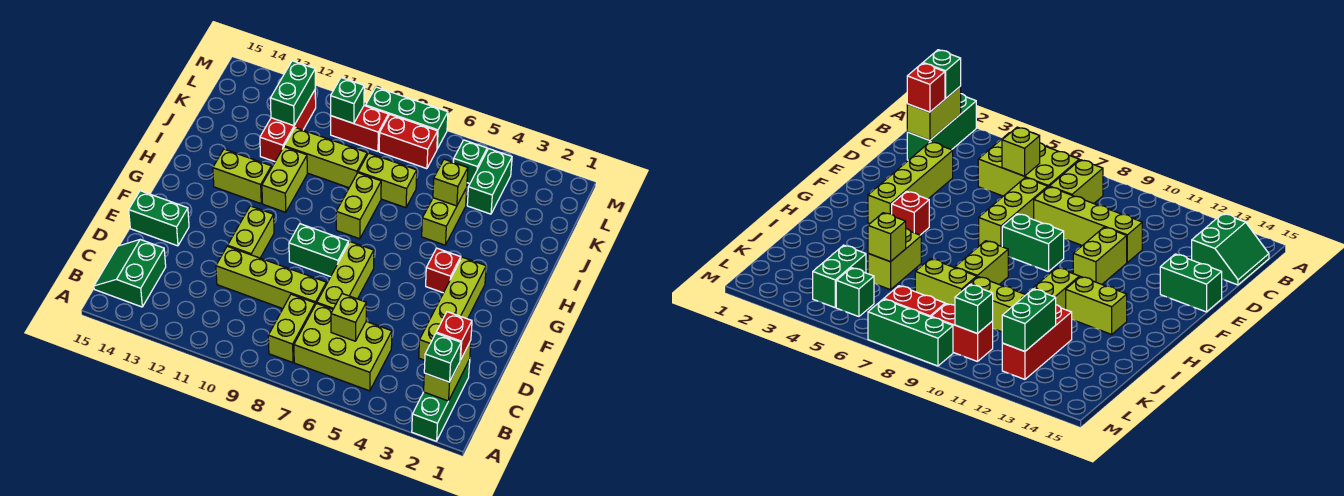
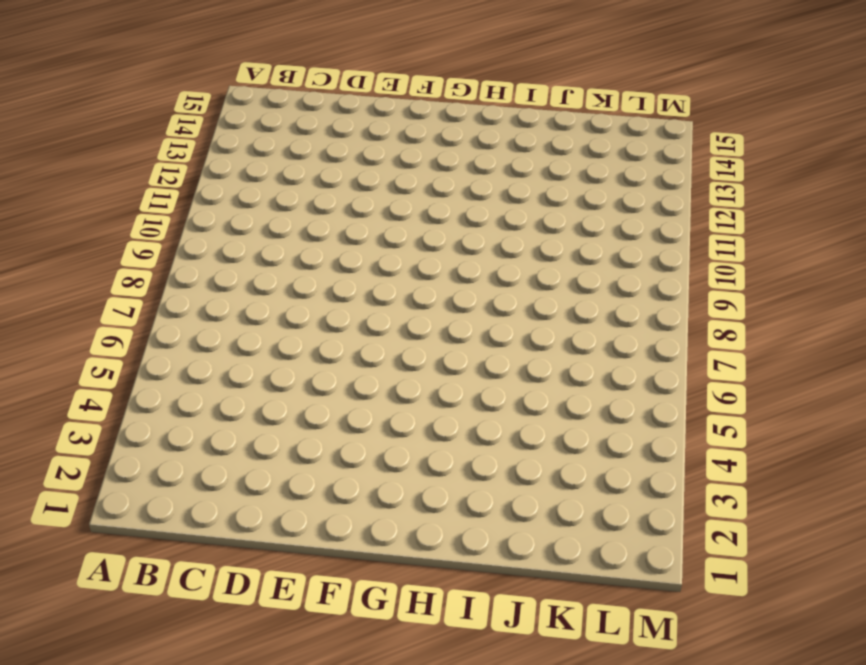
none -> green brick A2:C2 level 1
none -> lime brick B5:C7 level 1
none -> lime brick B8:C8 level 1
none -> green slope B14:C15 level 1 top 14

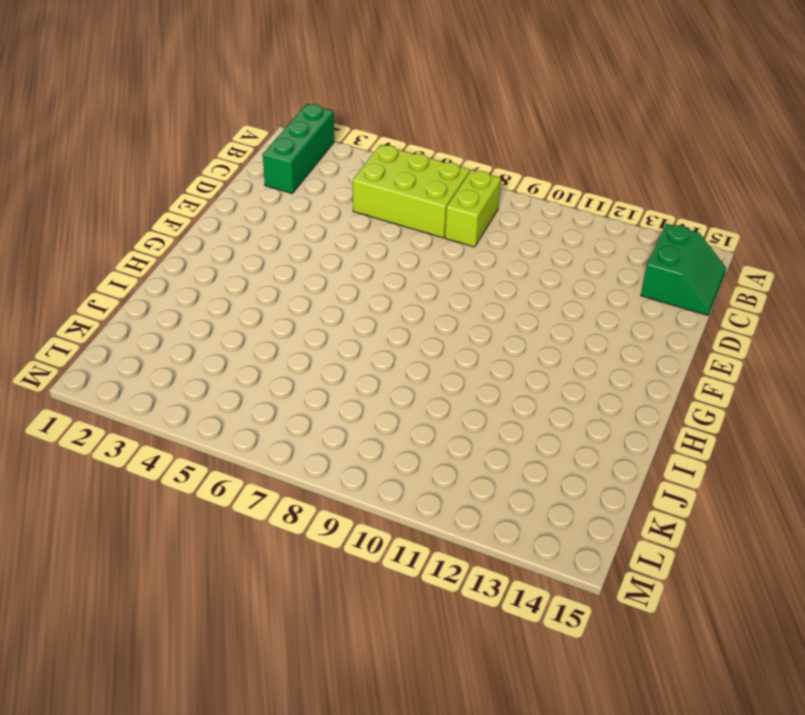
none -> lime brick D3:G3 level 1
none -> lime brick D7:F7 level 1
none -> lime brick D8:D11 level 1
none -> lime brick E11:F11 level 1

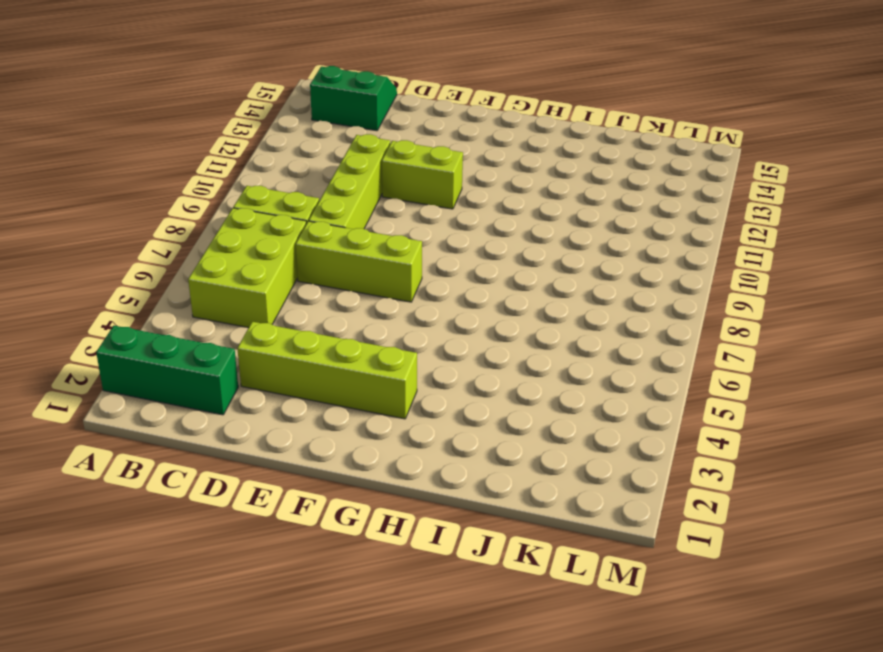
none -> green brick E14:E15 level 1
none -> green brick F8:F9 level 1
none -> red brick G4 level 1
none -> lime brick H8:I8 level 1

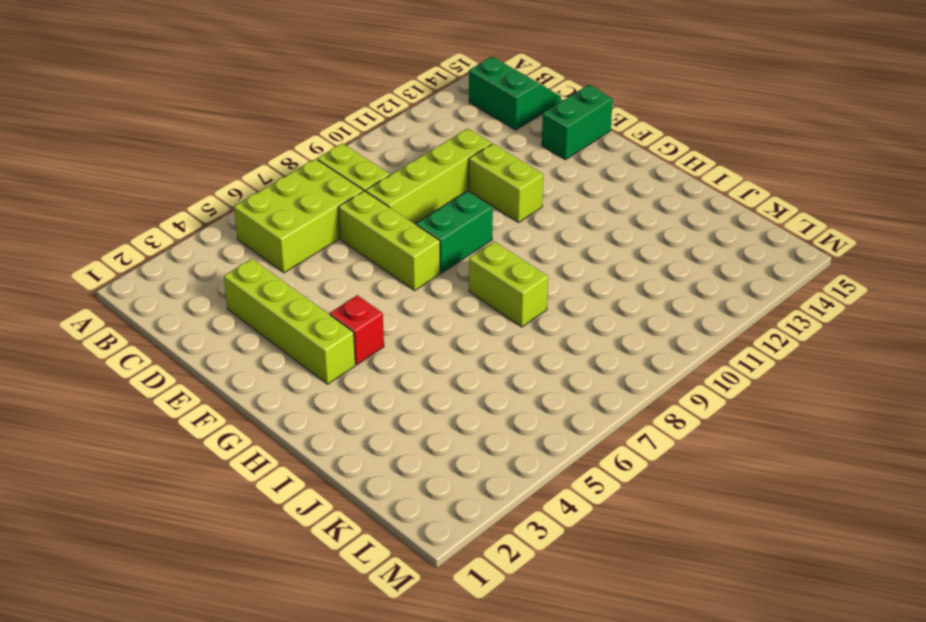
none -> green brick A2:C2 level 1
none -> lime brick H11:I11 level 1
none -> lime brick H12:H13 level 1
none -> lime brick I5:J5 level 1

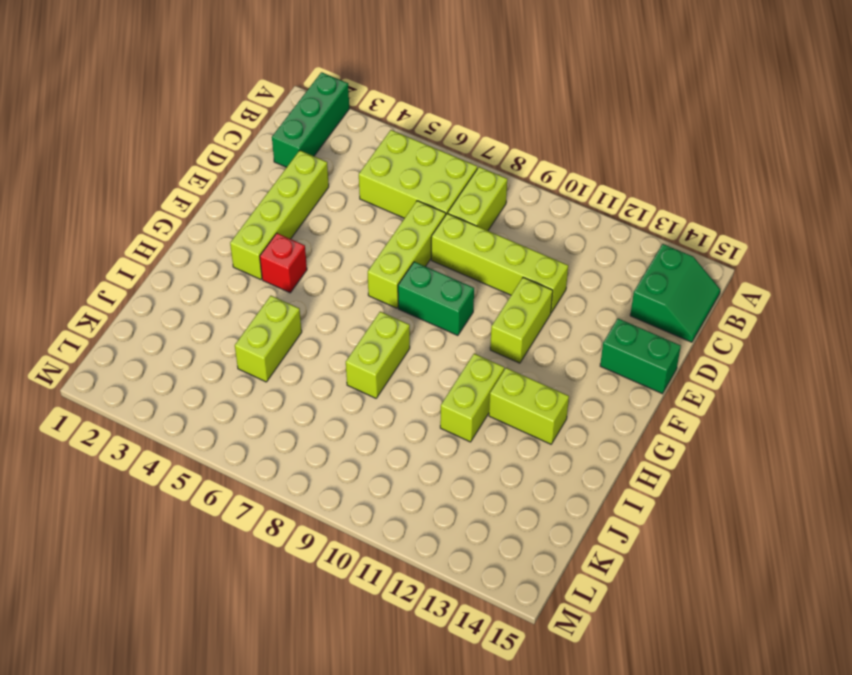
none -> lime brick J7:J8 level 1
none -> lime brick J9:J11 level 1
none -> red brick J12:L12 level 1
none -> green brick K4:L4 level 1

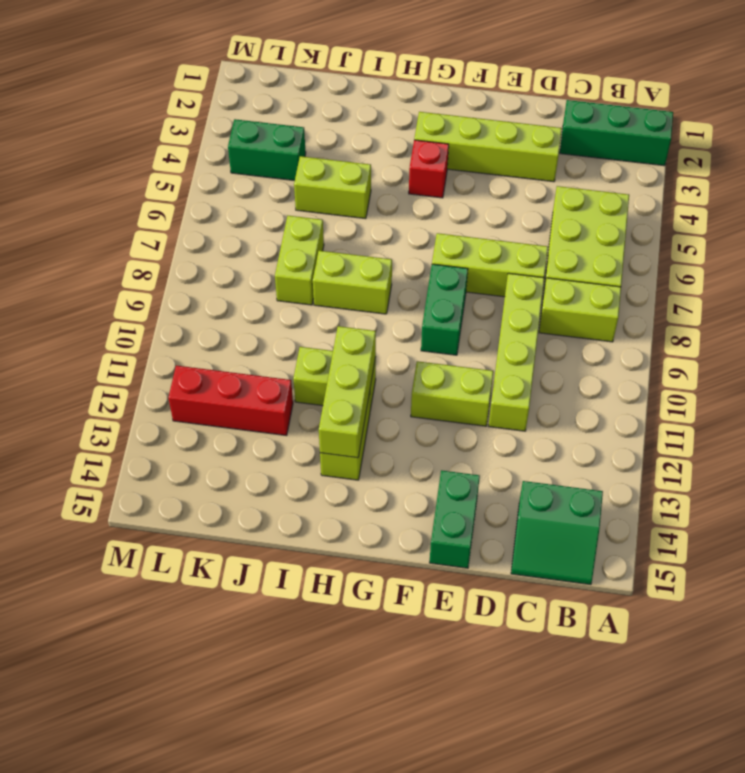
lime brick H11:H13 level 2 -> lime brick J9:J11 level 1
none -> green brick L5 level 1
none -> red brick L7:L8 level 1
none -> red brick L9:L10 level 1
none -> green brick M7:M9 level 1

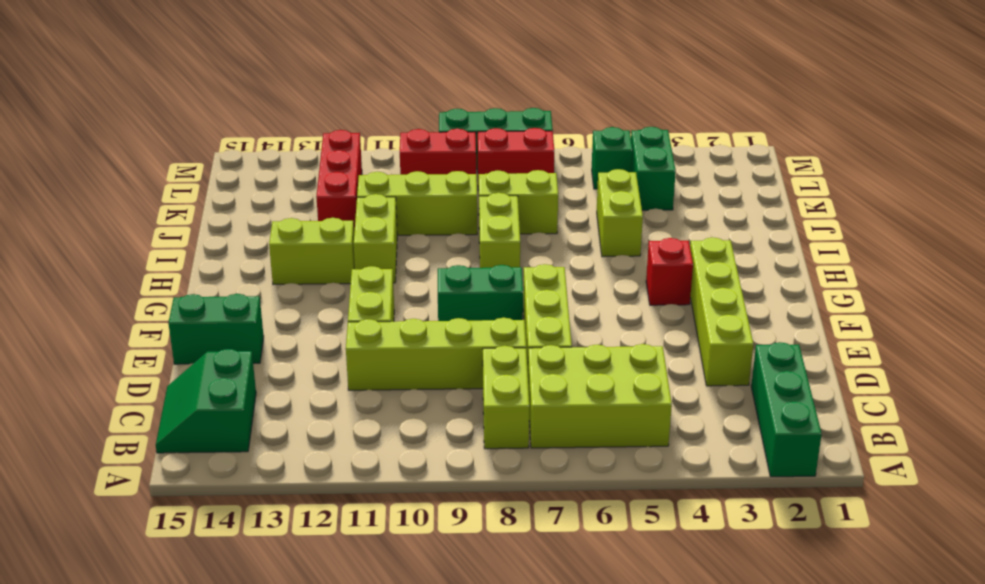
none -> lime brick B2:C2 level 2
none -> lime brick C6 level 2
none -> lime brick J5 level 2
none -> green brick K12:L12 level 2

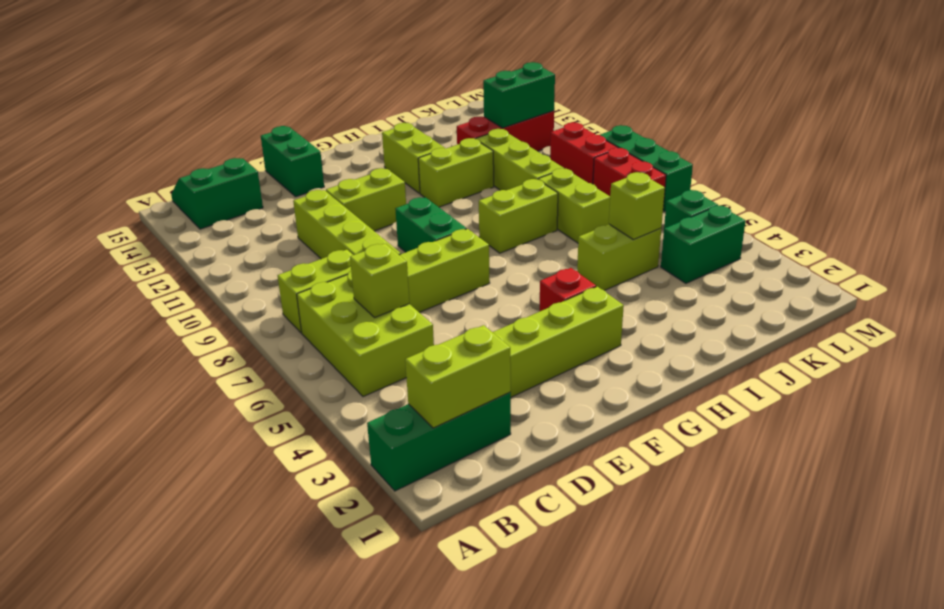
none -> green brick L10 level 2
none -> green brick B2 level 3
none -> red brick C2 level 3

